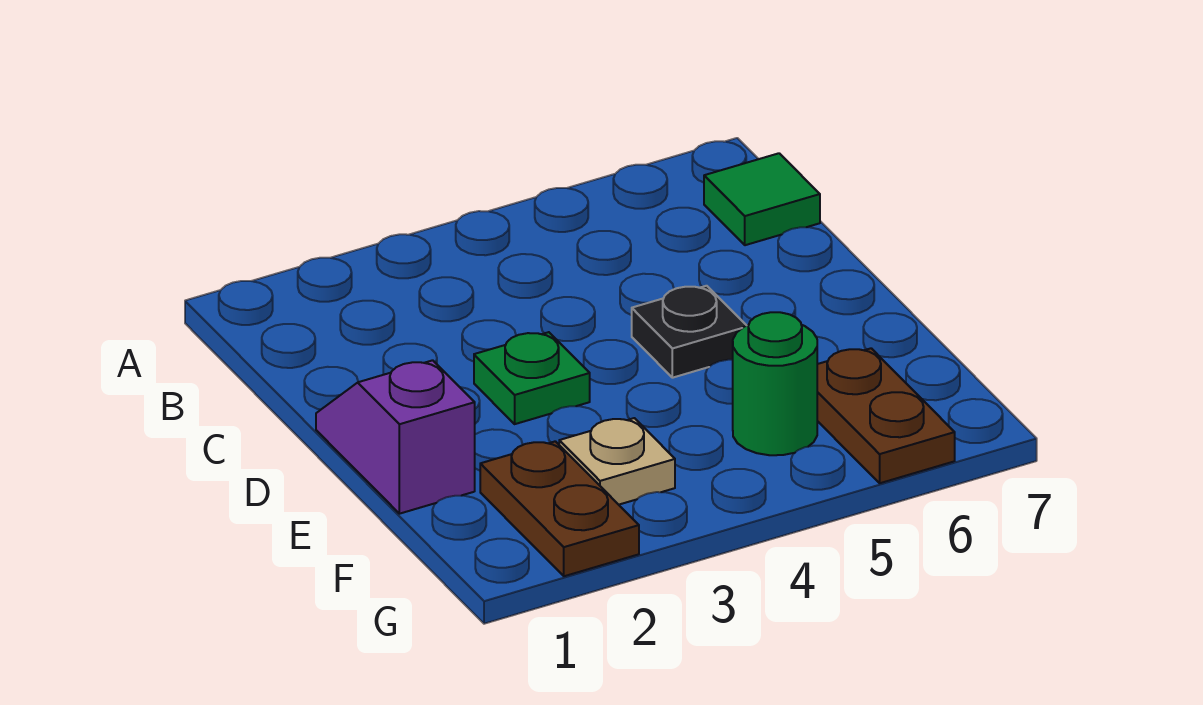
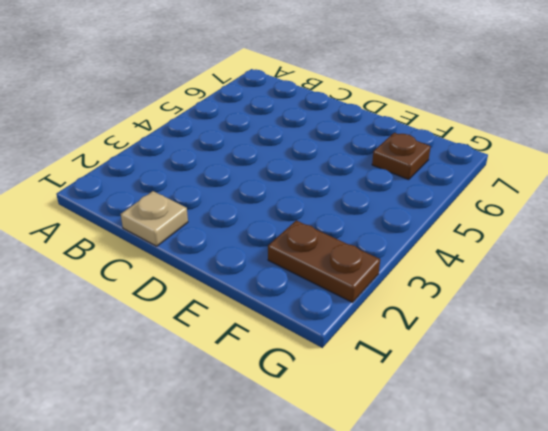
tan plate C1 level 1 -> tan plate F3 level 1
brown plate F6 level 1 -> brown plate F6:G6 level 1
none -> green tile B7 level 1
none -> purple slope D1:E1 level 1 top E

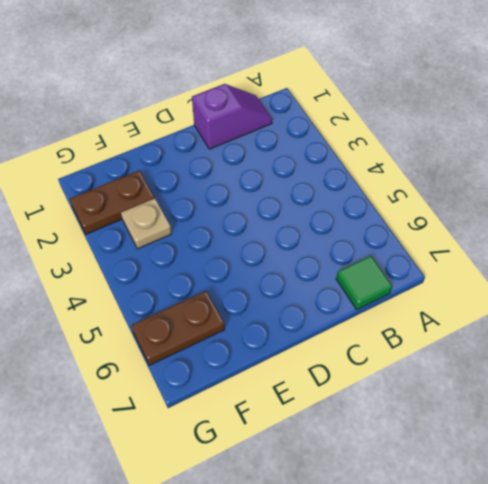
purple slope B1:C1 level 1 top C -> purple slope D1:E1 level 1 top E
none -> green plate D3 level 1
none -> black plate D5 level 1

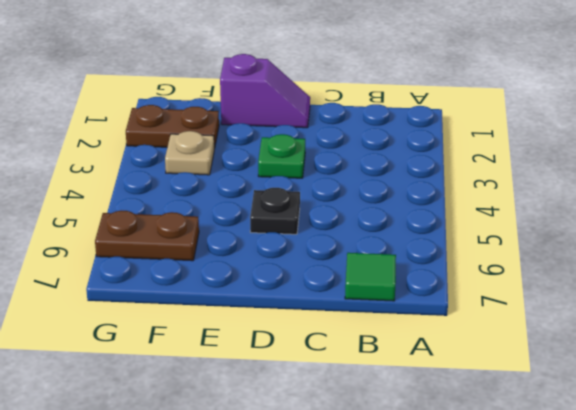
none -> green round brick F5 level 1

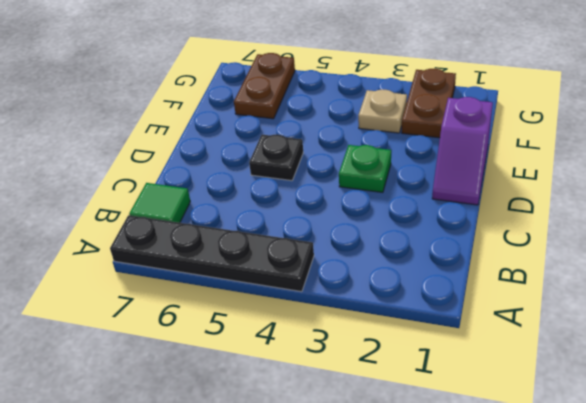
black plate A4:A7 level 1 -> none
none -> green round brick F5 level 1

